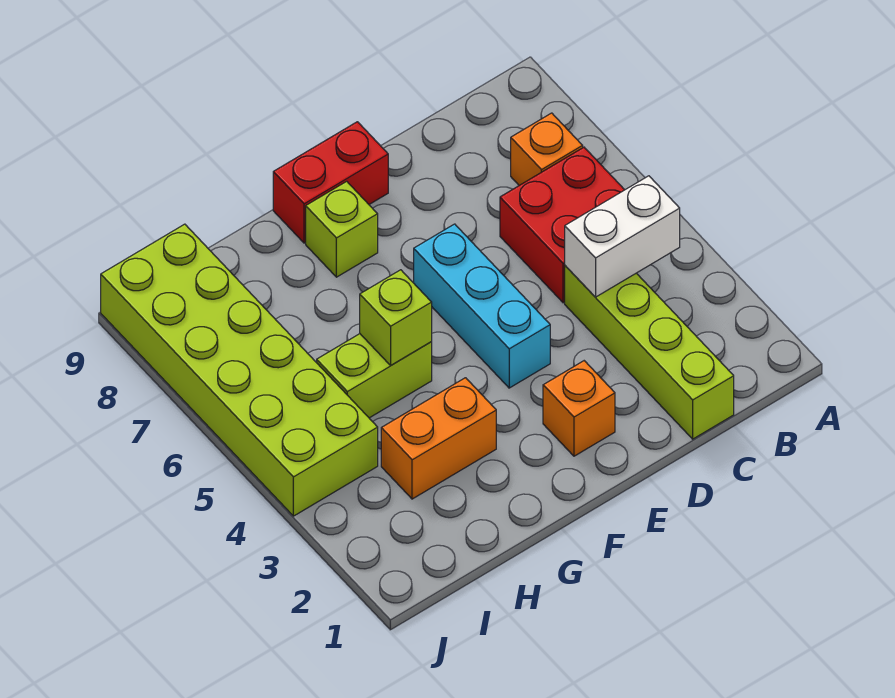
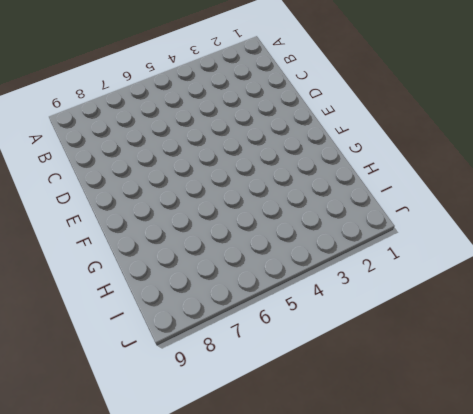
none -> red brick B5:C6 level 1
none -> orange brick B7 level 1
none -> lime brick C1:C4 level 1

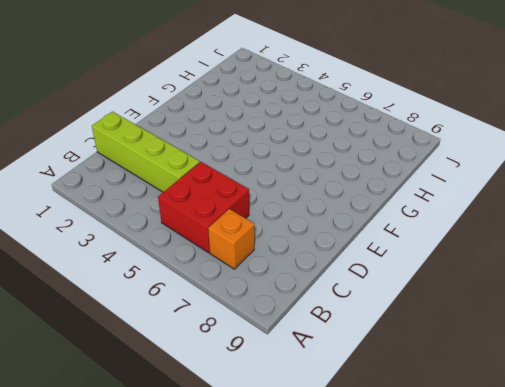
none -> orange brick E2 level 1
none -> cyan brick E4:E6 level 1
none -> red brick E9:F9 level 1

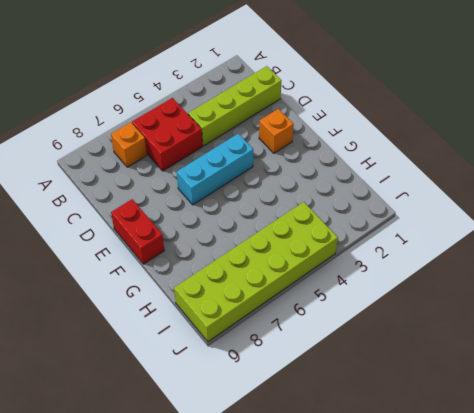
none -> lime brick F8 level 1
none -> orange brick G3:H3 level 1
none -> lime brick G5:H5 level 1

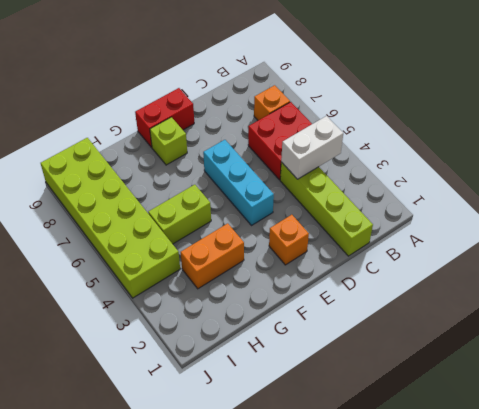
none -> lime brick G5 level 2

